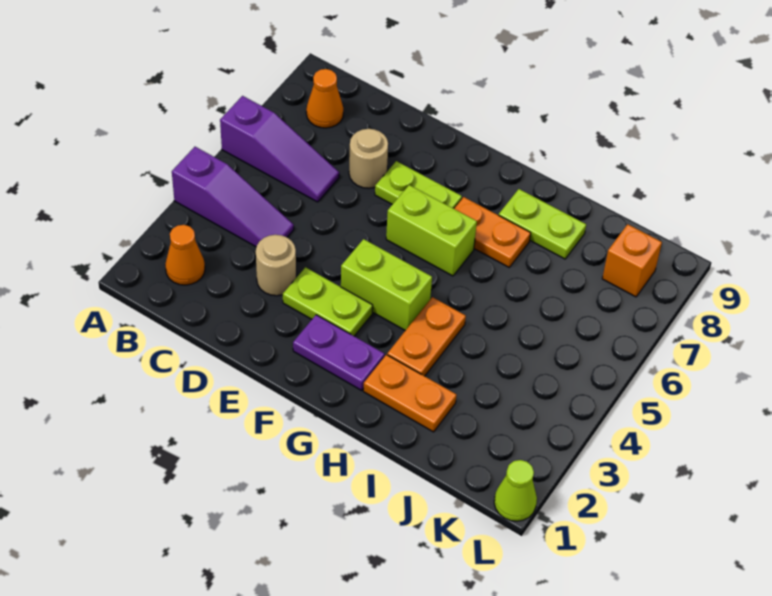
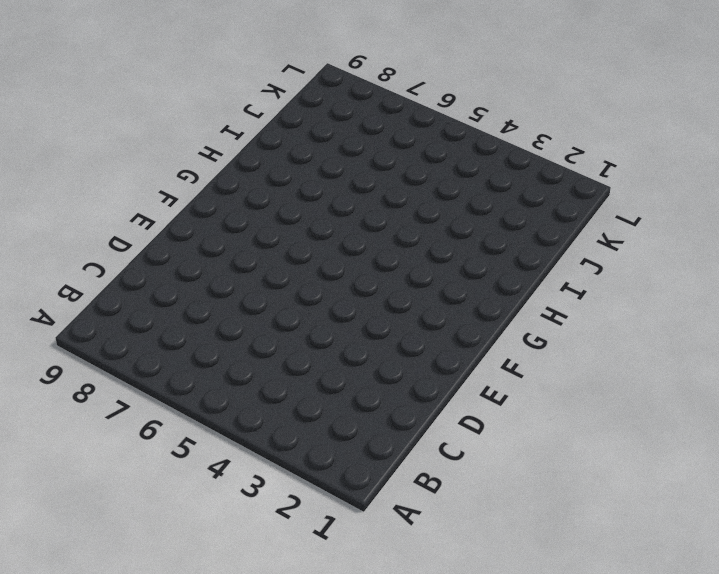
none -> purple slope A4:C4 level 1 top A
none -> purple slope A6:C6 level 1 top A
none -> orange cone B2 level 1

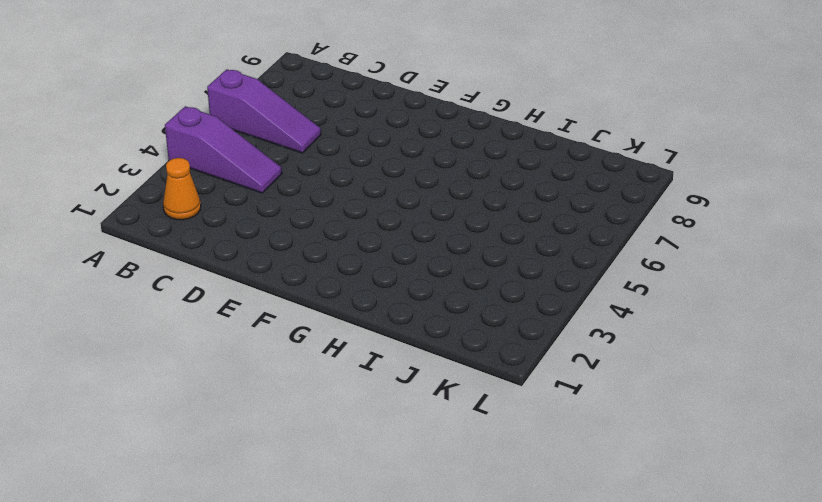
none -> orange cone B8 level 1
none -> tan round brick D3 level 1
none -> tan round brick D7 level 1

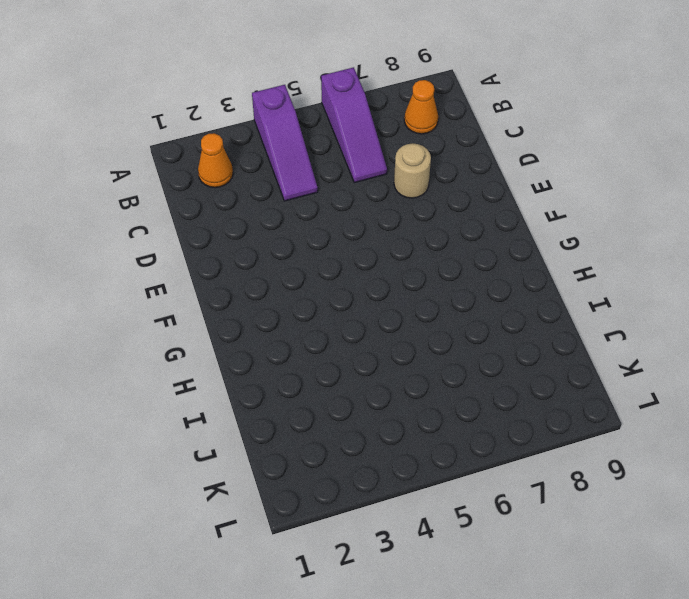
none -> tan round brick D3 level 1
none -> lime plate E3:F3 level 1
none -> lime plate E7:F7 level 1

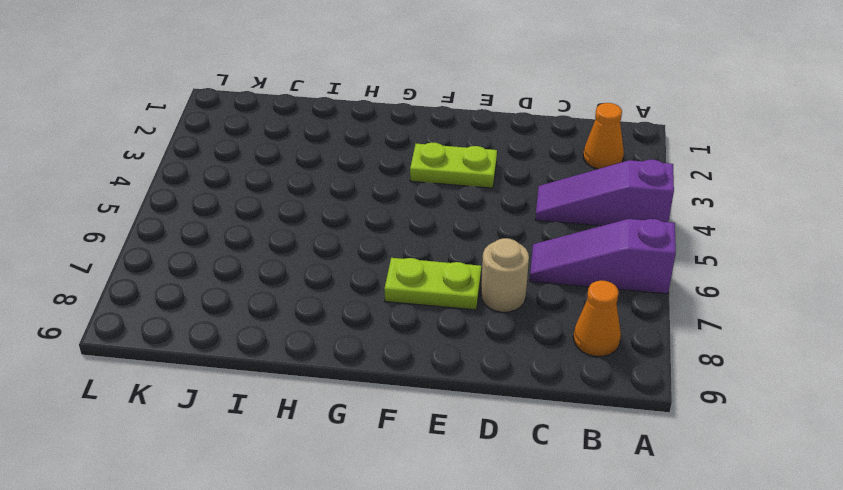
none -> tan round brick D3 level 1
none -> purple plate F2:G2 level 1
none -> lime brick F4:G4 level 1

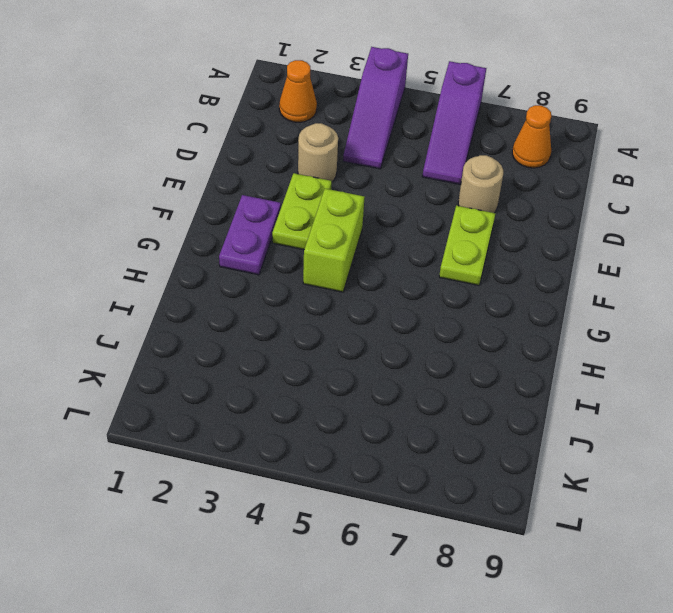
none -> lime brick F6:G6 level 1
none -> orange plate G7:H7 level 1
none -> orange plate H2:I2 level 1

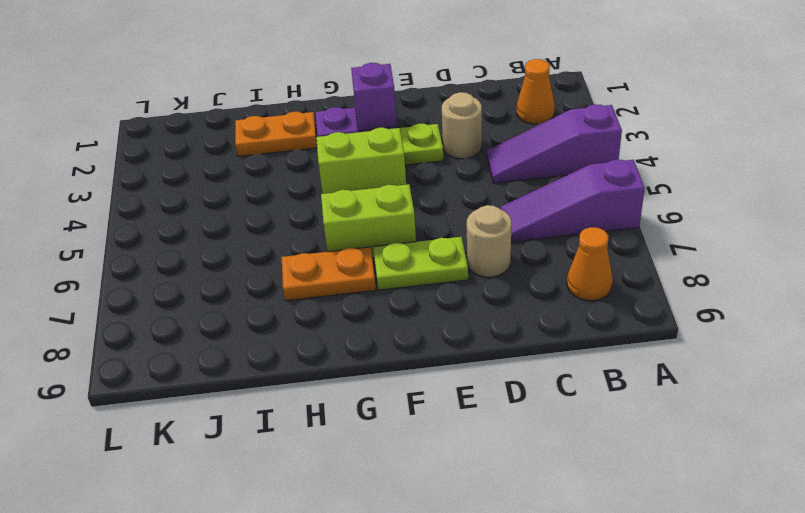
purple brick F2 level 2 -> none
none -> orange plate H3:H4 level 1
none -> lime plate H8:I8 level 1
none -> orange brick K8 level 1

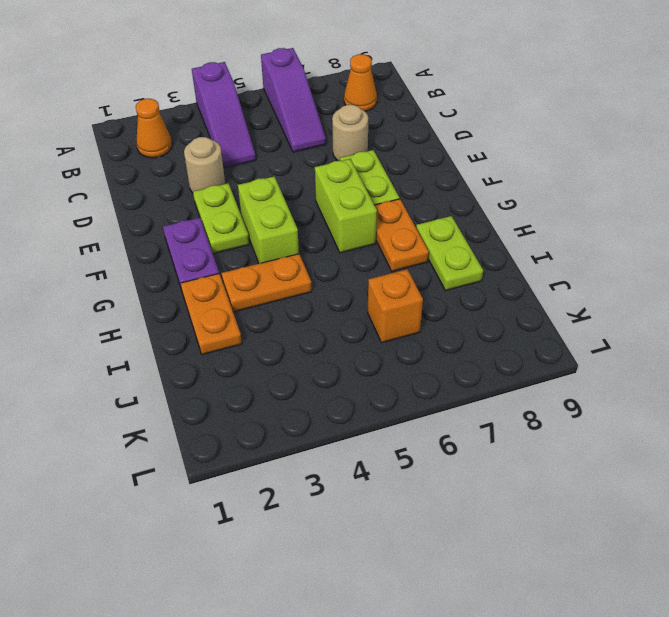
orange brick J6 level 1 -> orange brick K8 level 1
none -> lime cone L1 level 1

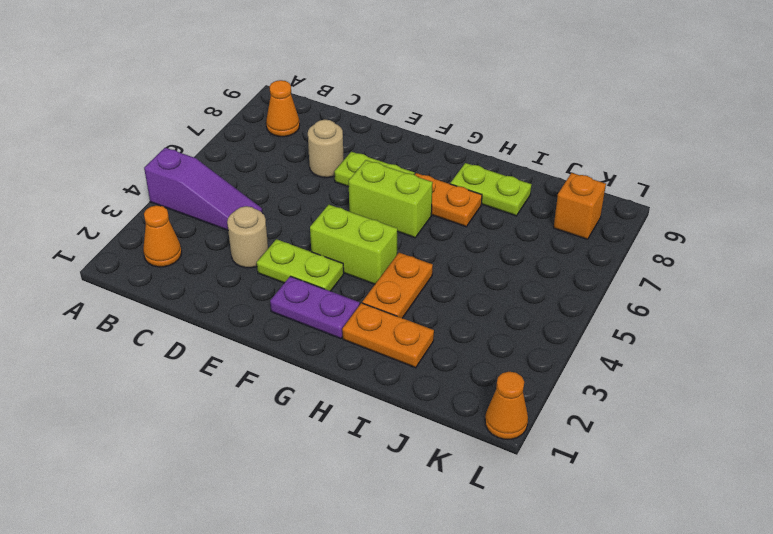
orange cone L1 level 1 -> lime cone L1 level 1
none -> purple slope A6:C6 level 1 top A

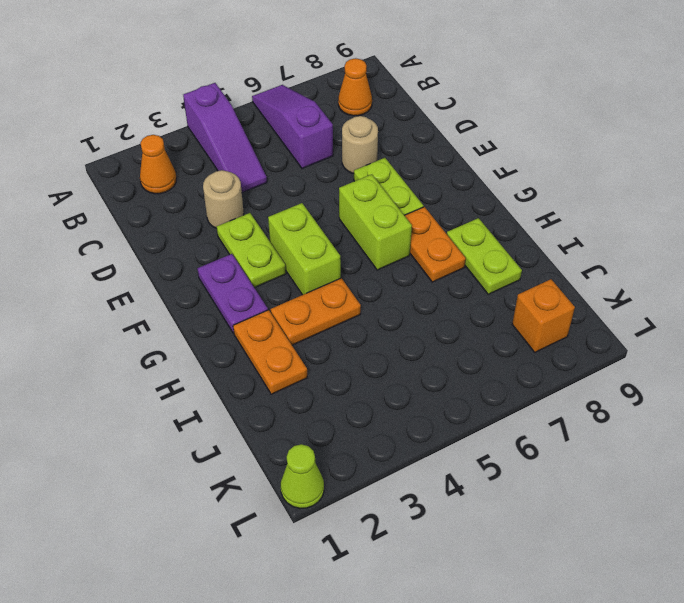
purple slope A6:C6 level 1 top C -> purple slope A6:C6 level 1 top A

